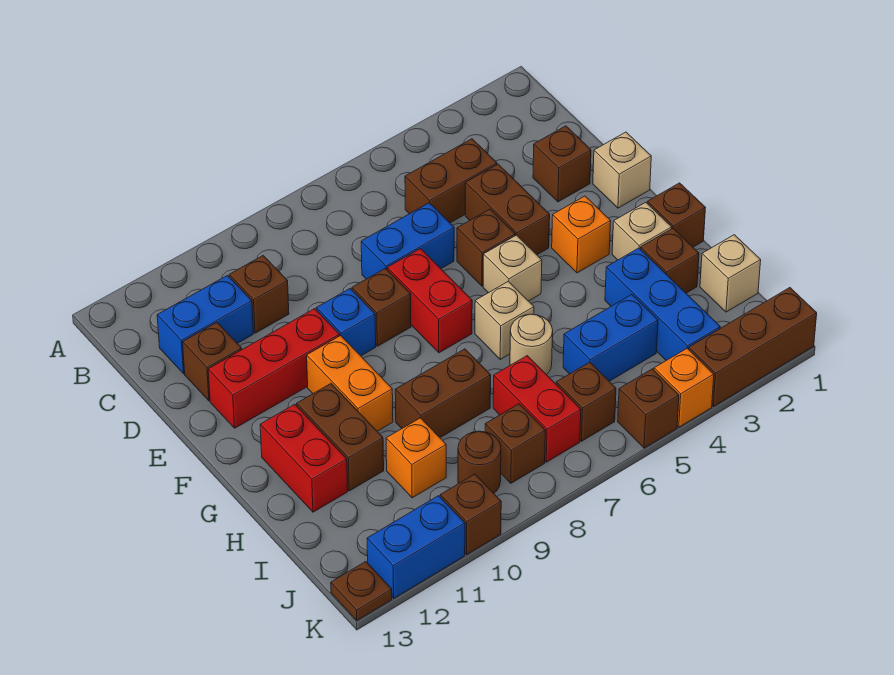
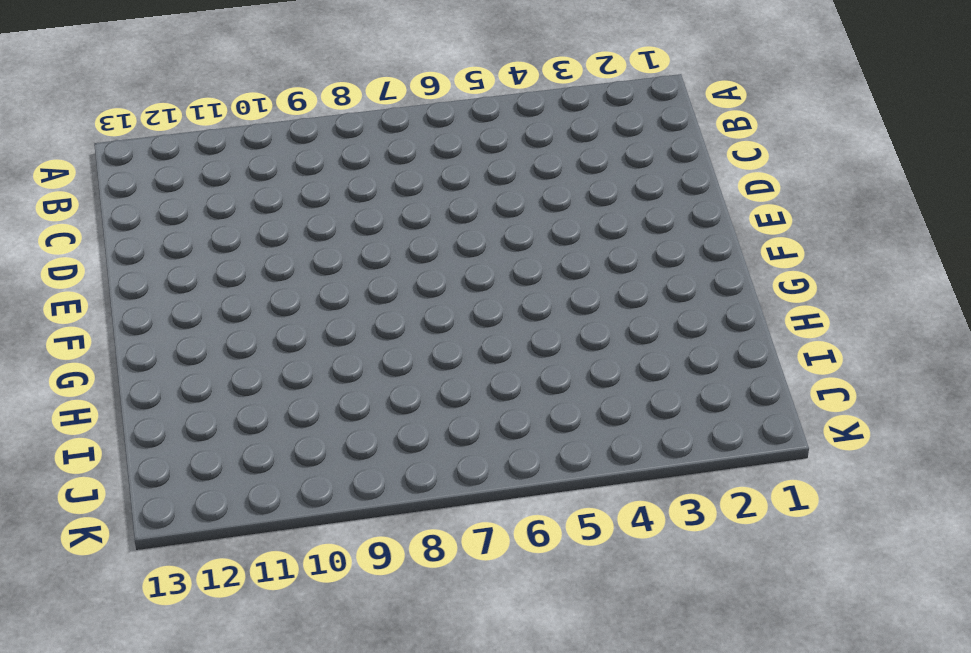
none -> brown brick C4:C5 level 1
none -> brown brick C10 level 1
none -> blue brick C11:C12 level 1
none -> brown brick D2 level 1

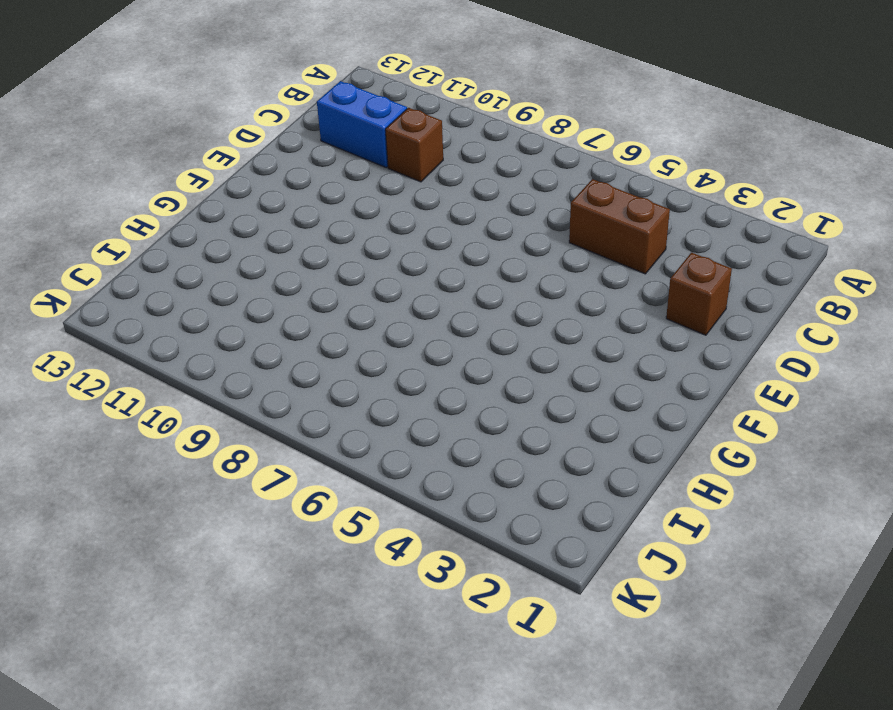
none -> brown brick D4:E4 level 1
none -> blue brick D6:D7 level 1
none -> brown brick D12 level 1
none -> tan brick E1 level 1

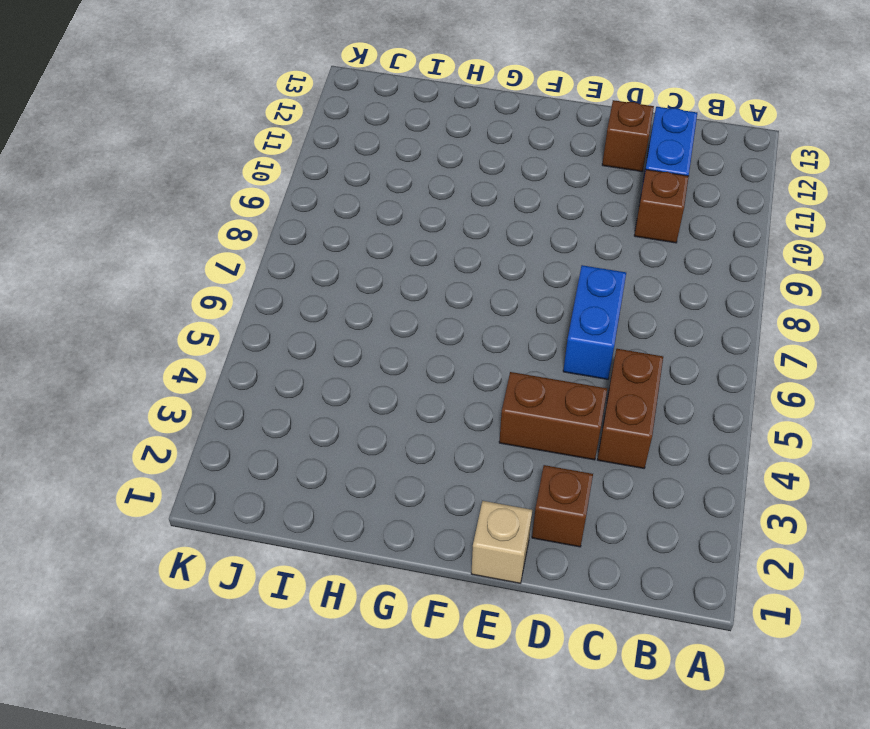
none -> brown brick E5 level 1
none -> red brick E7:F7 level 1
none -> brown brick E8 level 1
none -> blue brick E9 level 1

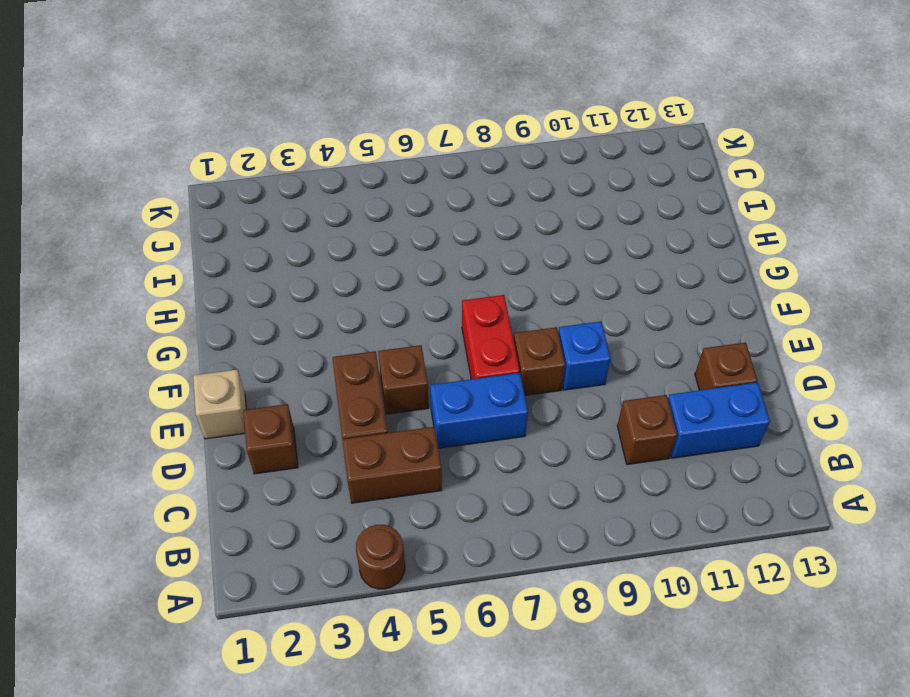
brown round brick A4 level 1 -> brown round brick J9 level 1
none -> red brick E10:E12 level 1
none -> orange brick F3 level 1
none -> tan brick F5 level 1
none -> orange brick F10:G10 level 1

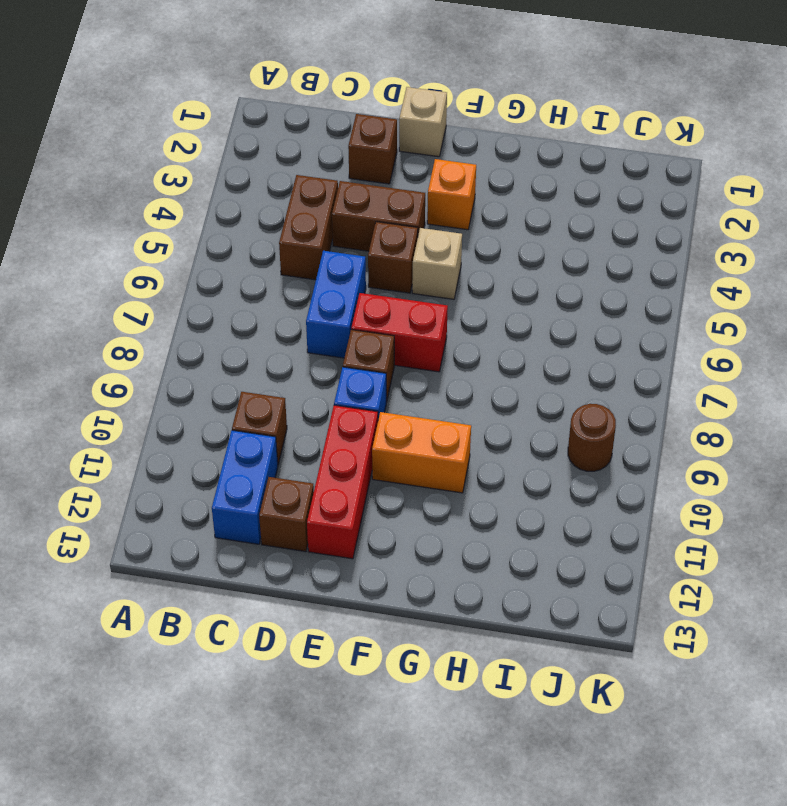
none -> brown brick G1 level 1
none -> tan brick G2 level 1
none -> tan brick G6 level 1
none -> brown brick G11:H11 level 1

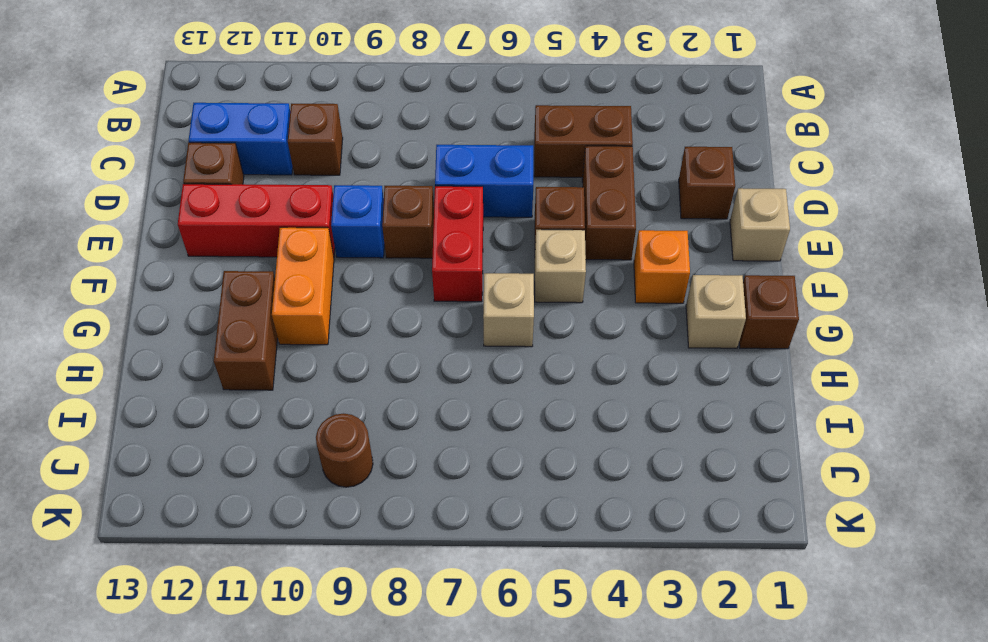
none -> red brick G12:H12 level 1
none -> brown brick H2 level 1
none -> blue brick H3:J3 level 1
none -> tan round brick H6 level 1

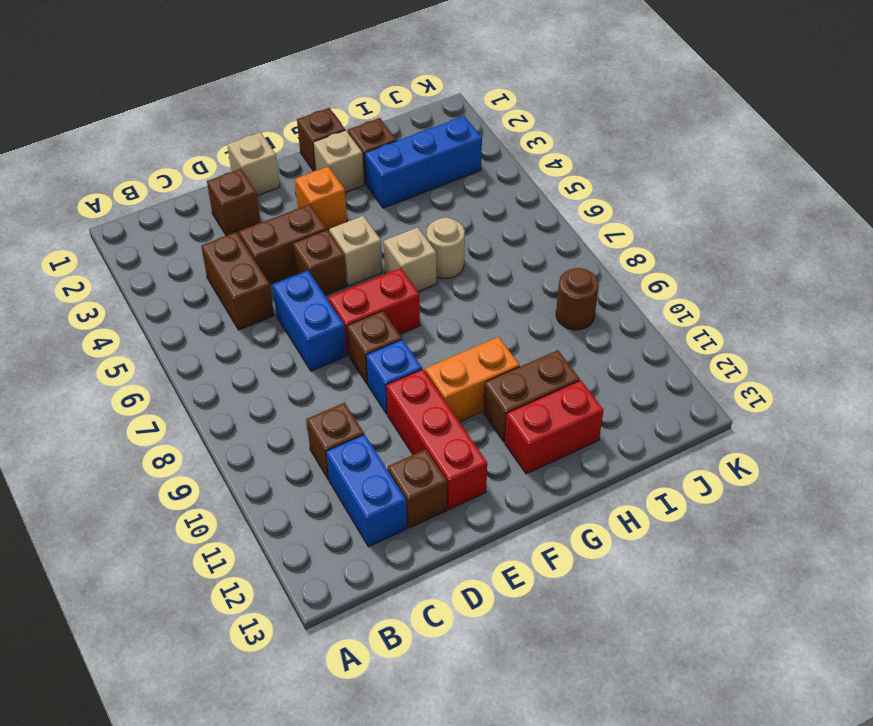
none -> brown brick H8:H9 level 1
none -> tan brick I1 level 1
none -> blue brick I4:I5 level 1
none -> red brick I7:J7 level 1

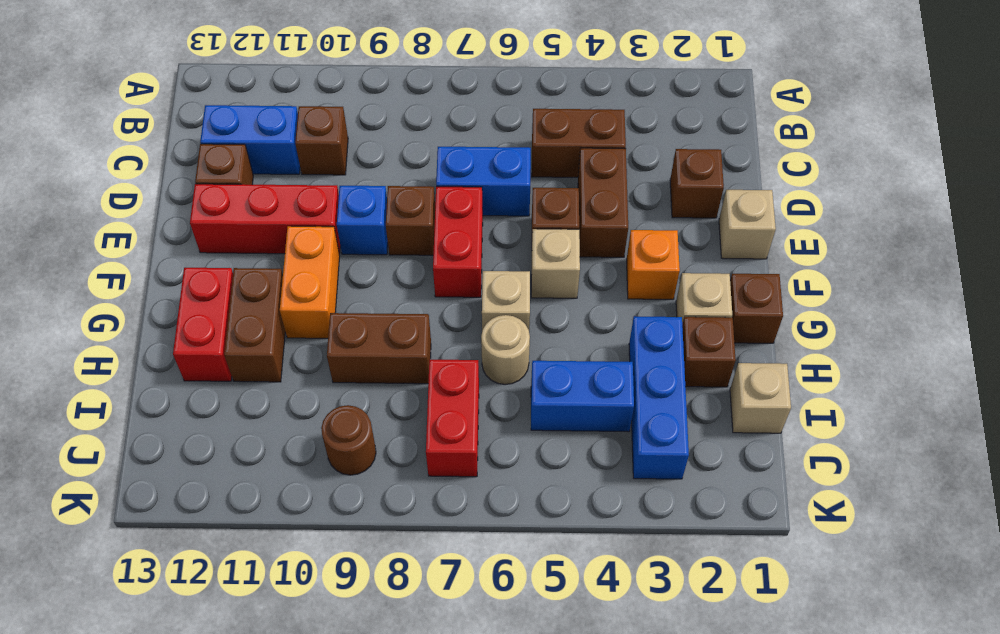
none -> orange brick I10 level 1
none -> brown brick J6 level 1
none -> brown brick J8 level 1
none -> brown brick K1:K3 level 1

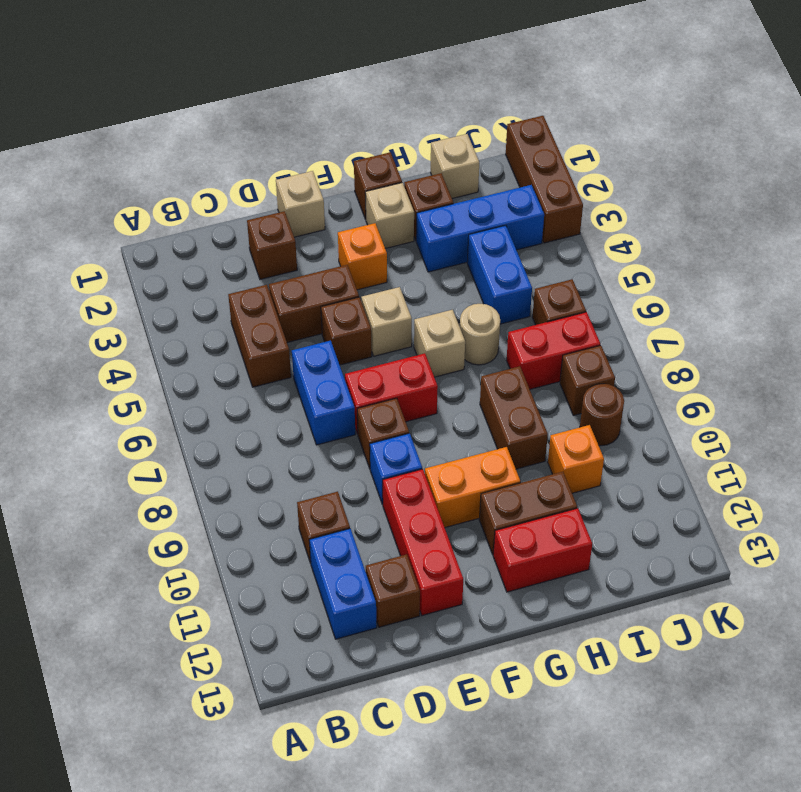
none -> orange brick K4 level 1
none -> brown brick K5 level 1
none -> brown brick K10 level 1
none -> blue brick K11:K12 level 1

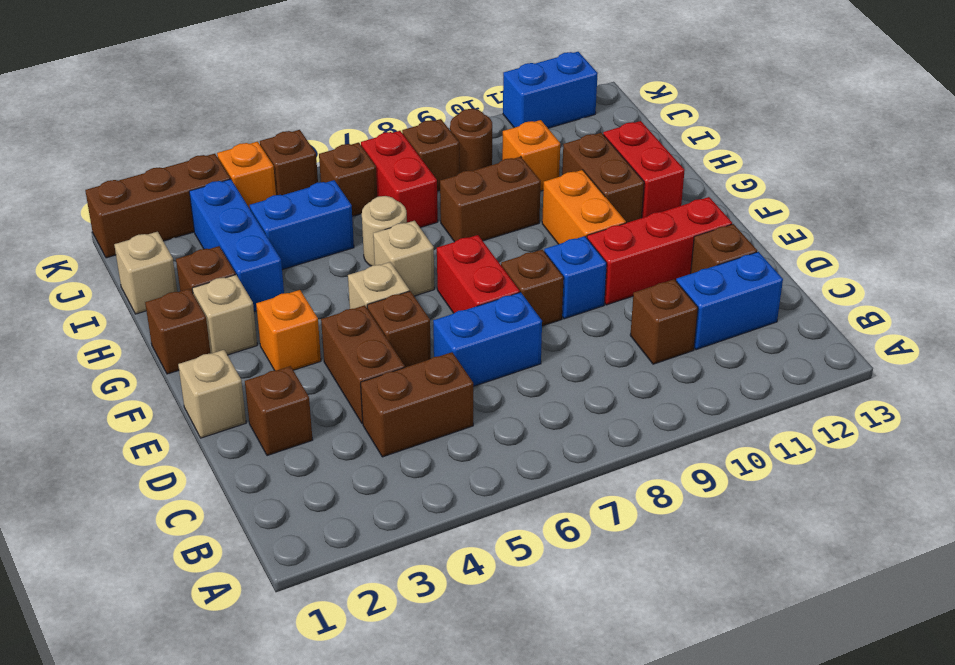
none -> brown brick K10 level 1
none -> brown plate K13 level 1

